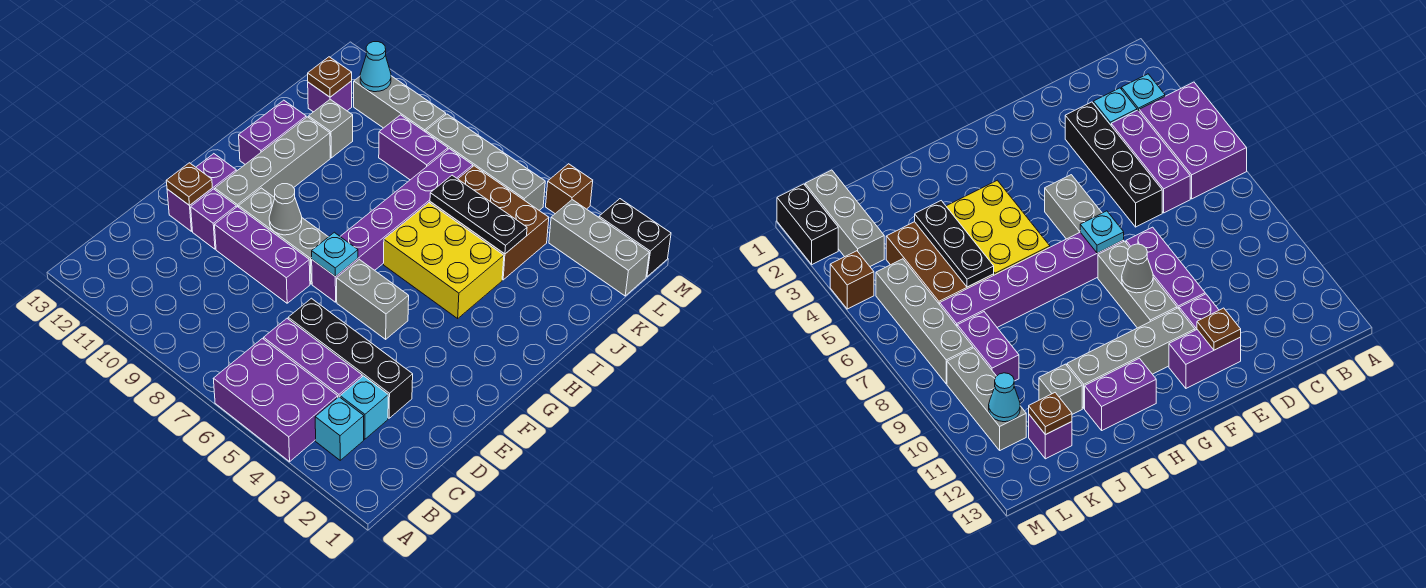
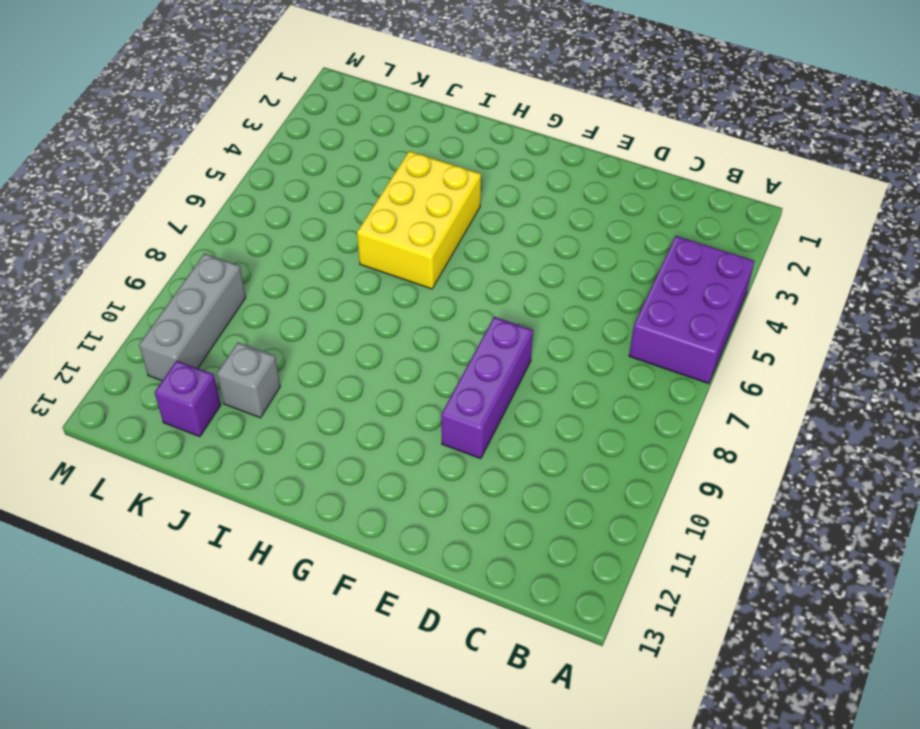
none -> cyan brick B3 level 1
none -> cyan brick C3 level 1
none -> purple brick C4:C6 level 1

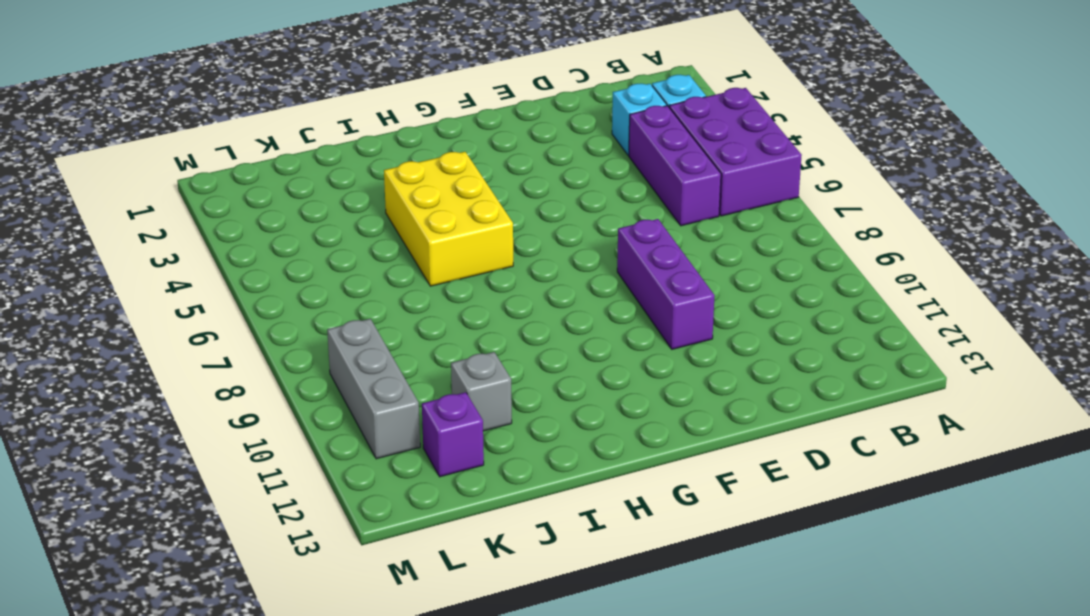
none -> black brick D3:D6 level 1
none -> purple brick E11 level 1
none -> purple brick E12:F12 level 1

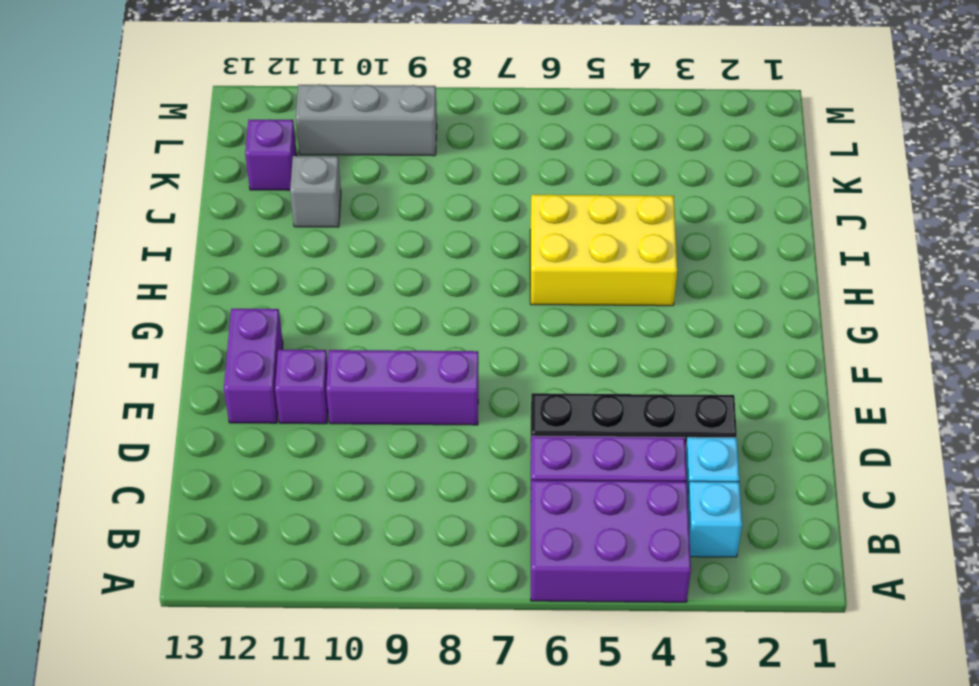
none -> grey brick F5:F6 level 1
none -> purple brick F7:K7 level 1
none -> grey brick F8:F10 level 1

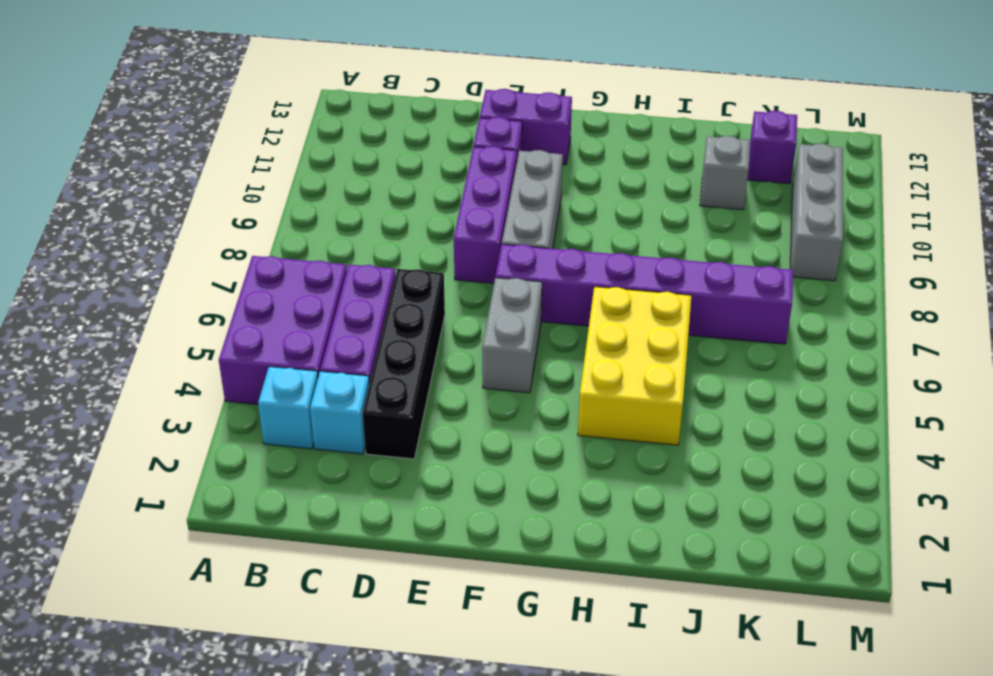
none -> grey brick F11:I11 level 1
none -> purple brick H12:I12 level 1
none -> brown brick J4:K6 level 1

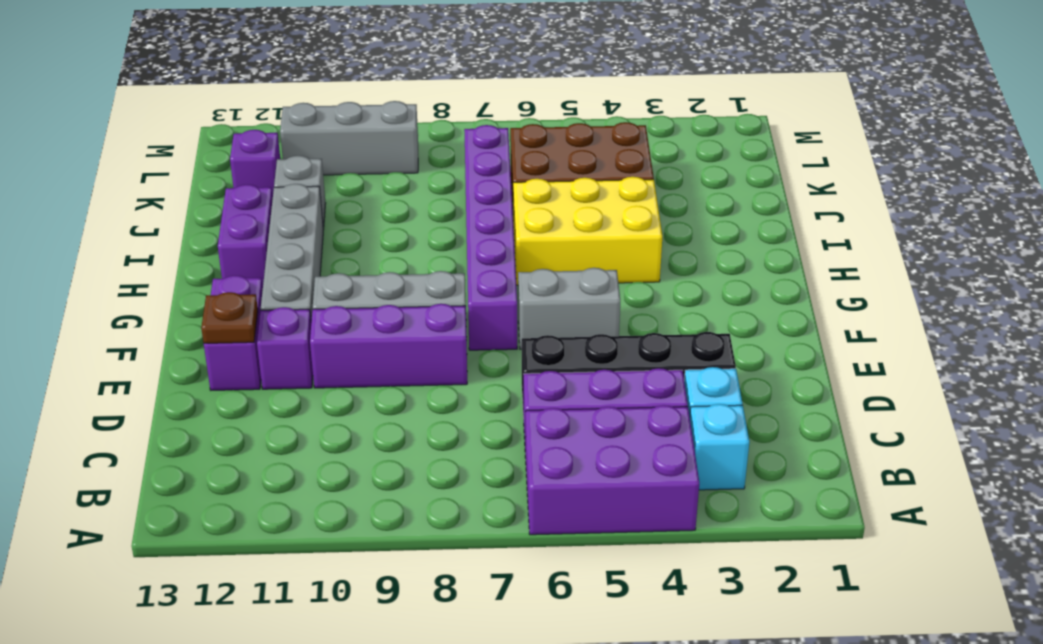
none -> purple brick K8:K9 level 1
none -> grey brick L1:L3 level 1
none -> grey brick L5:L8 level 1

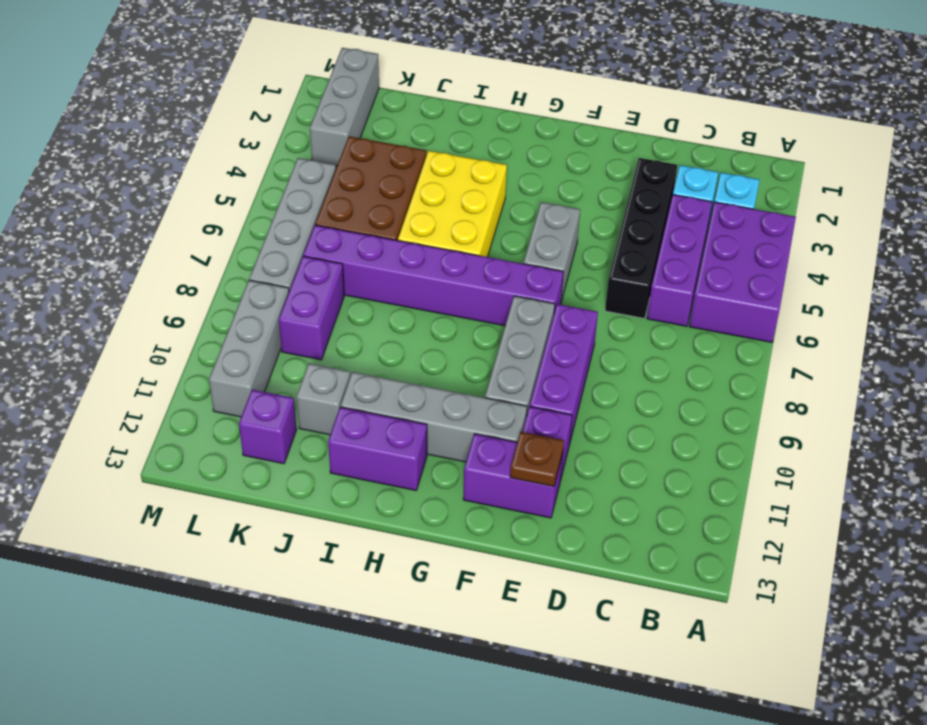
none -> black brick M1:M2 level 1
none -> brown brick M4 level 1
none -> cyan plate F7 level 2

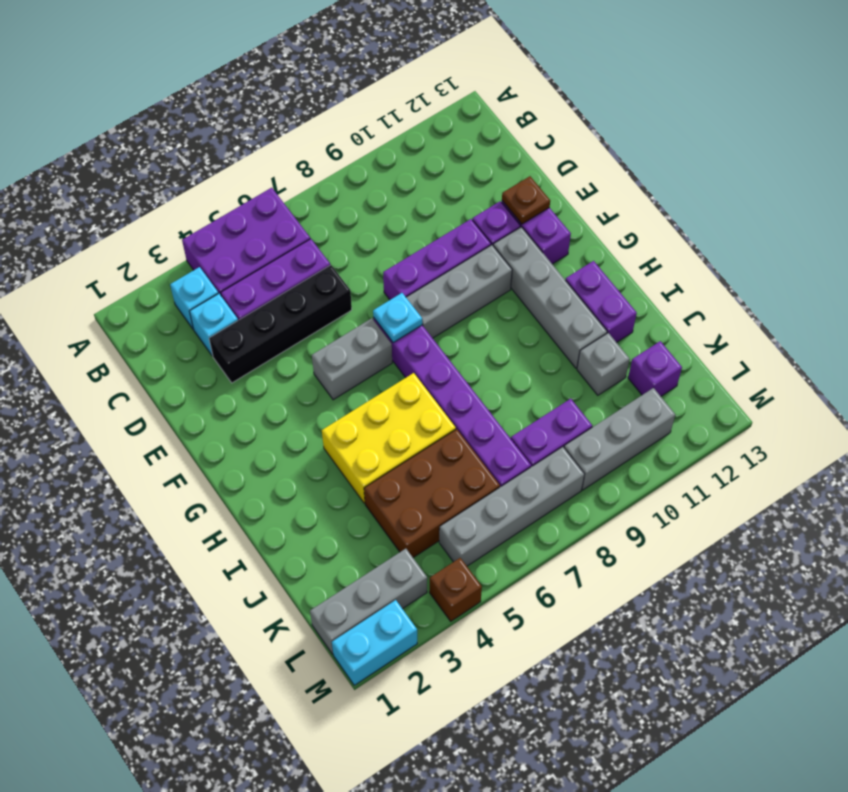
cyan brick M1:M2 level 1 -> black brick M1:M2 level 1
none -> grey cone F9 level 2
none -> black plate J4:J6 level 2
none -> brown plate K12 level 2

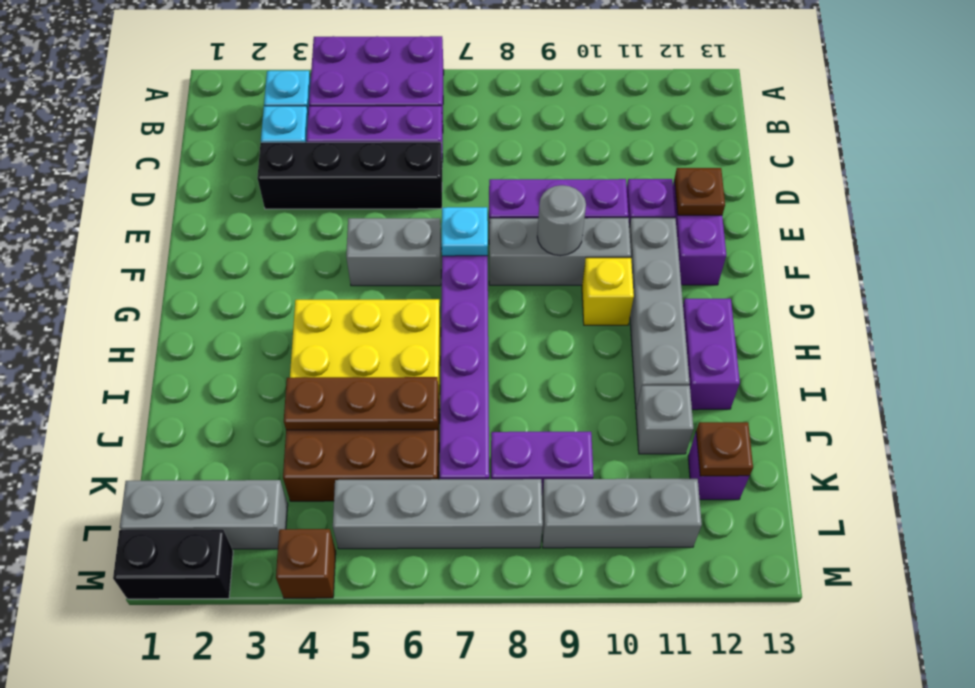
grey round brick F9 level 2 -> grey cone F9 level 2
yellow brick G10 level 1 -> none
brown plate J4:J6 level 2 -> black plate J4:J6 level 2
none -> cyan cone L11 level 2

